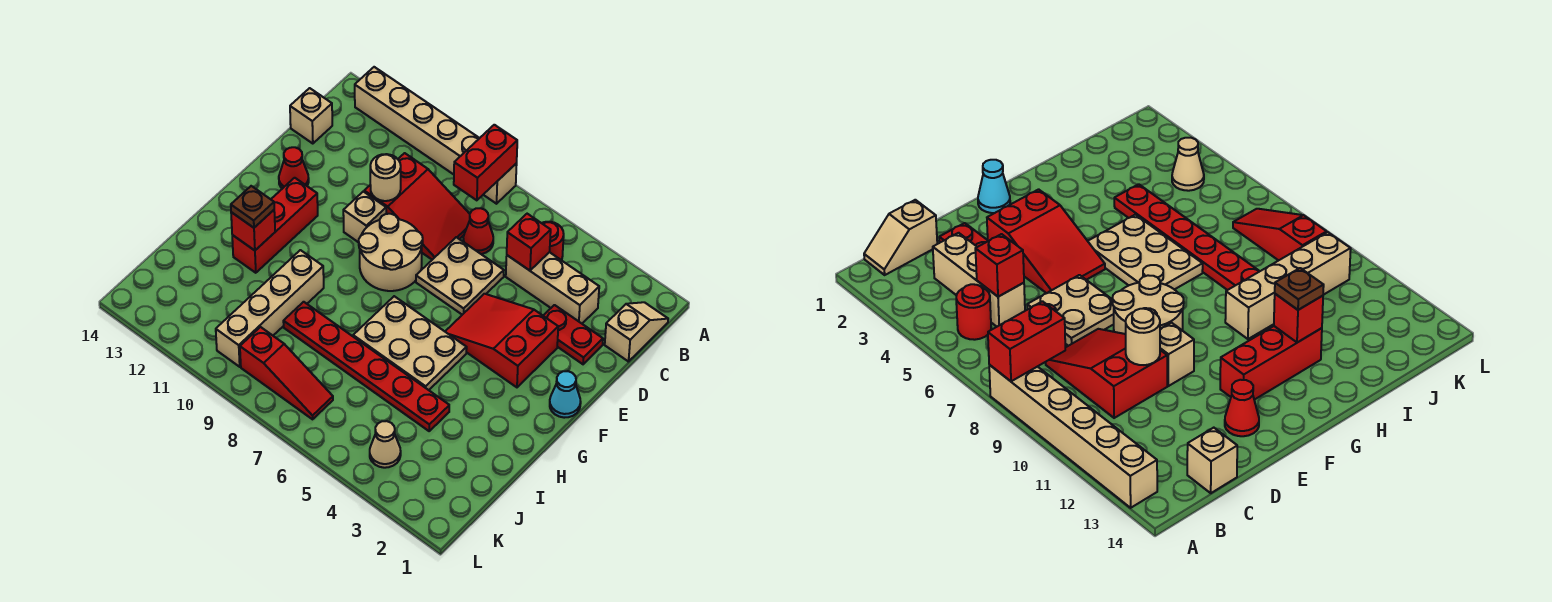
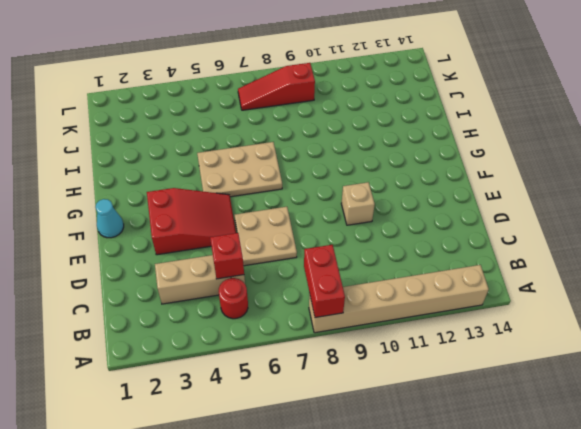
none -> tan slope B1:C1 level 1 top C
none -> red cone C7 level 1
none -> red slope C8:D10 level 1 top 10

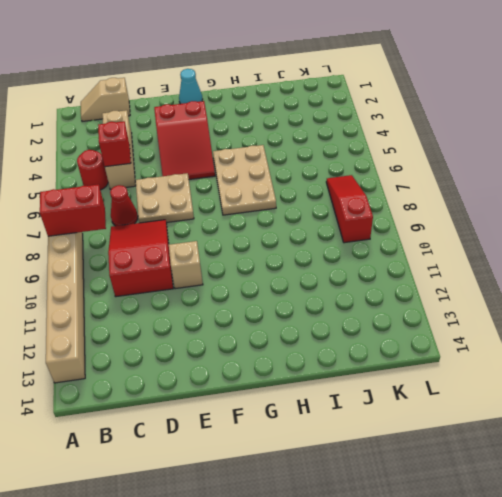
none -> tan brick C14 level 1
none -> red plate D2:D3 level 1
none -> tan round brick E8:F9 level 1

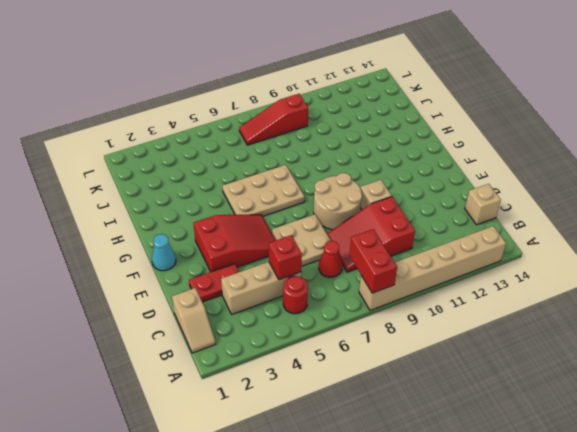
none -> red cone E13 level 1
none -> red brick F12:H12 level 1
none -> tan brick H10:K10 level 1

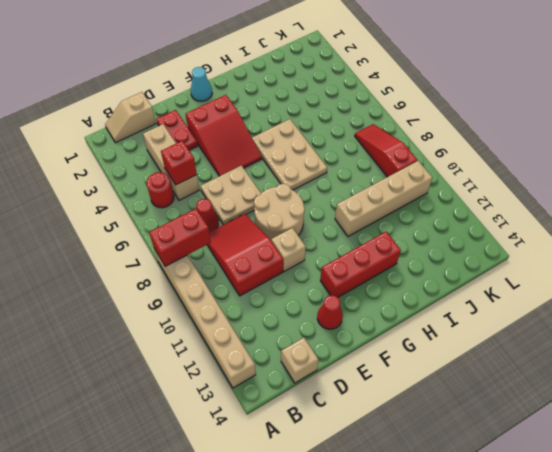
none -> red plate I4:I9 level 1
none -> tan cone K4 level 1
none -> tan round brick D10 level 2

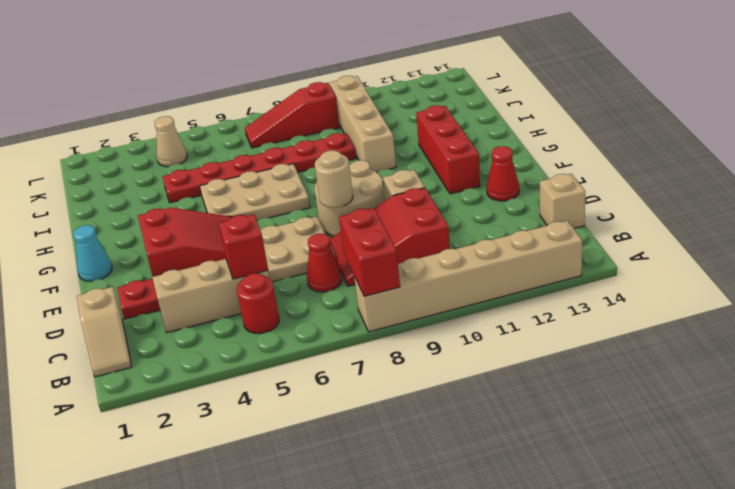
tan round brick E8 level 2 -> tan round brick D10 level 2
none -> red brick H12 level 2
none -> brown plate H12 level 3

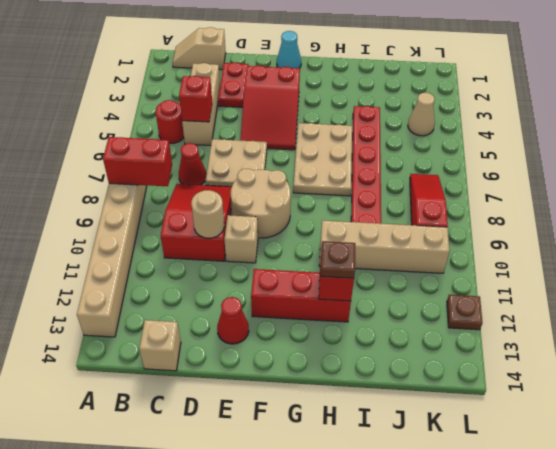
brown plate L12 level 1 -> none

